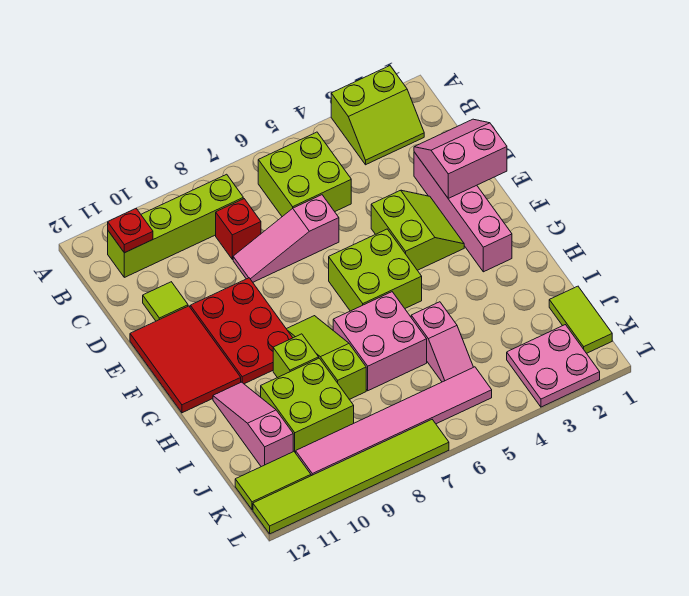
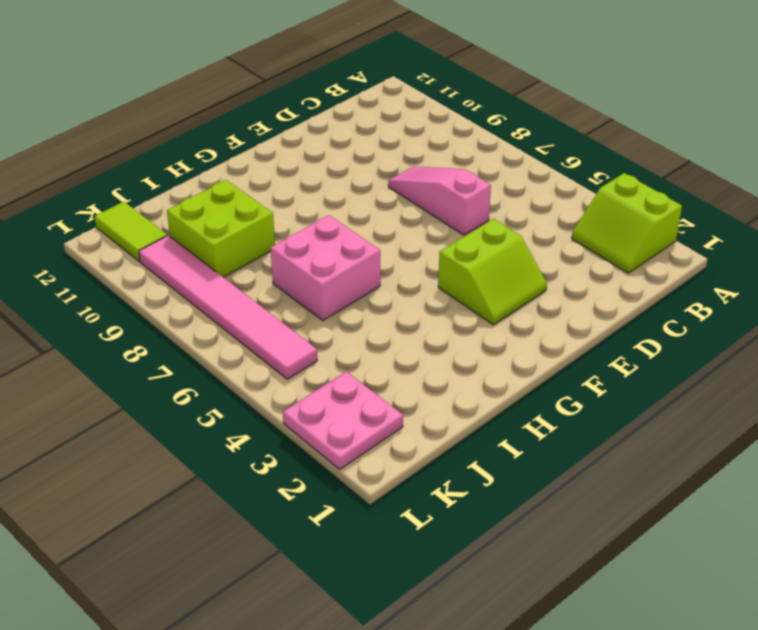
none -> lime brick B5:C6 level 1
none -> lime brick B8:B11 level 1
none -> red brick C8 level 1

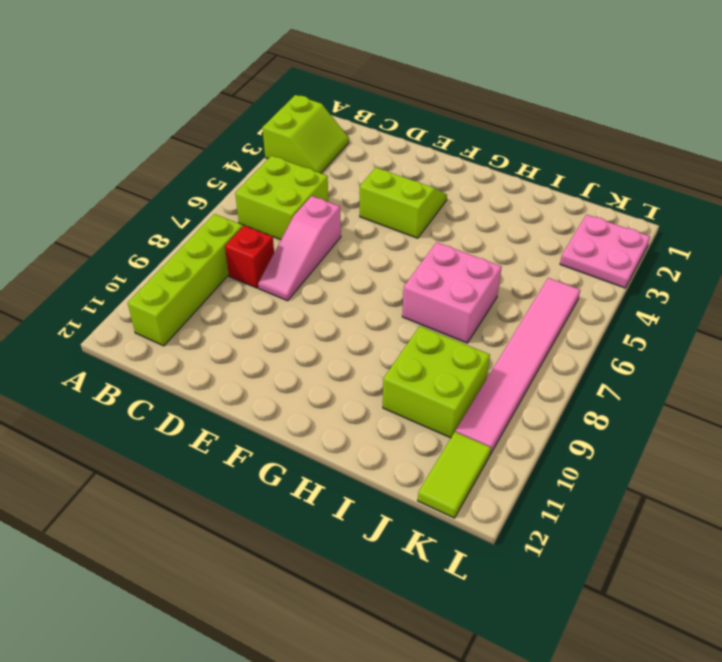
none -> pink brick D2:G2 level 1
none -> lime tile D11 level 1
none -> red plate E9:G10 level 1

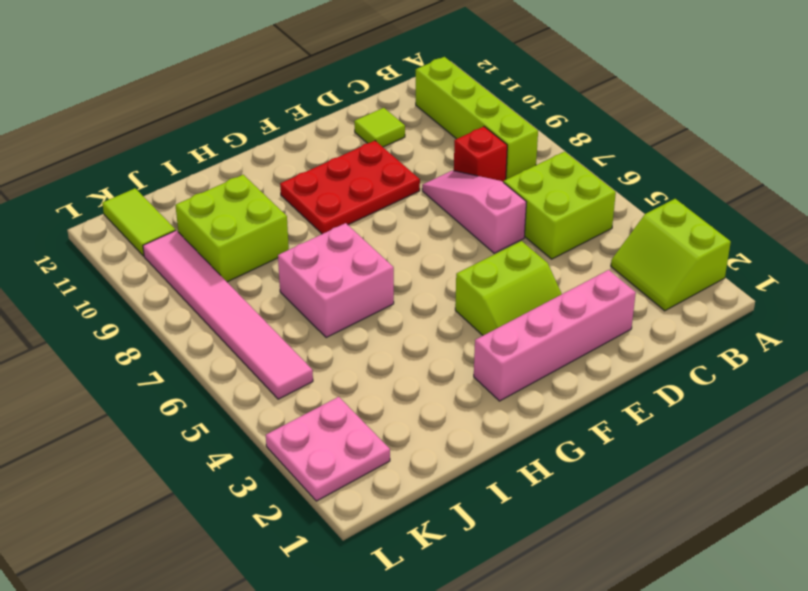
none -> red tile E11:G12 level 1
none -> lime brick F5:G6 level 1
none -> lime slope G8:I8 level 1 top I

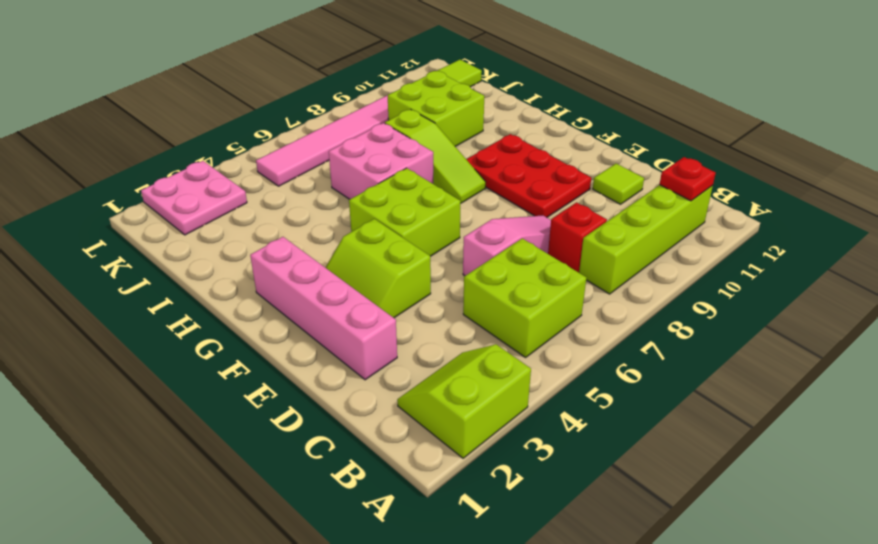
none -> red tile E11:G12 level 1
none -> lime brick H9 level 1
none -> pink slope H11:J11 level 1 top J

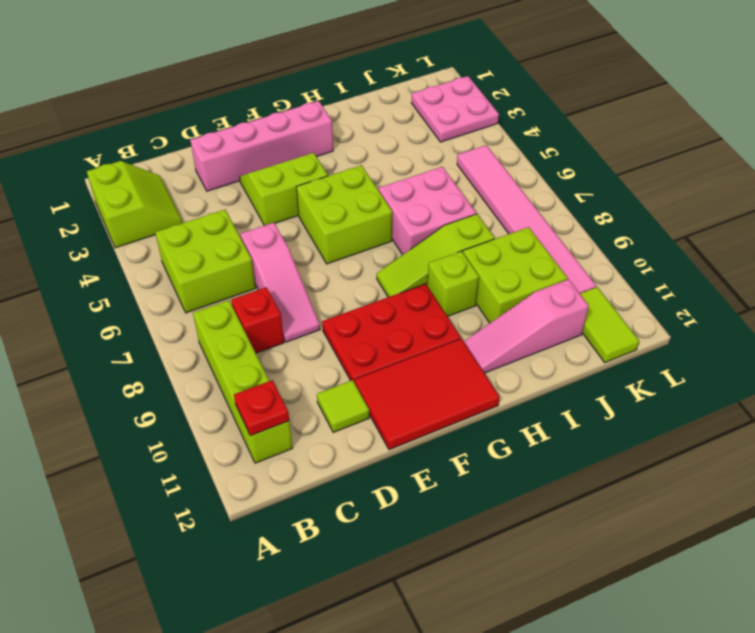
none -> pink slope I5:J5 level 1 top I
none -> lime tile J1:K1 level 1
none -> lime tile L7:L12 level 1

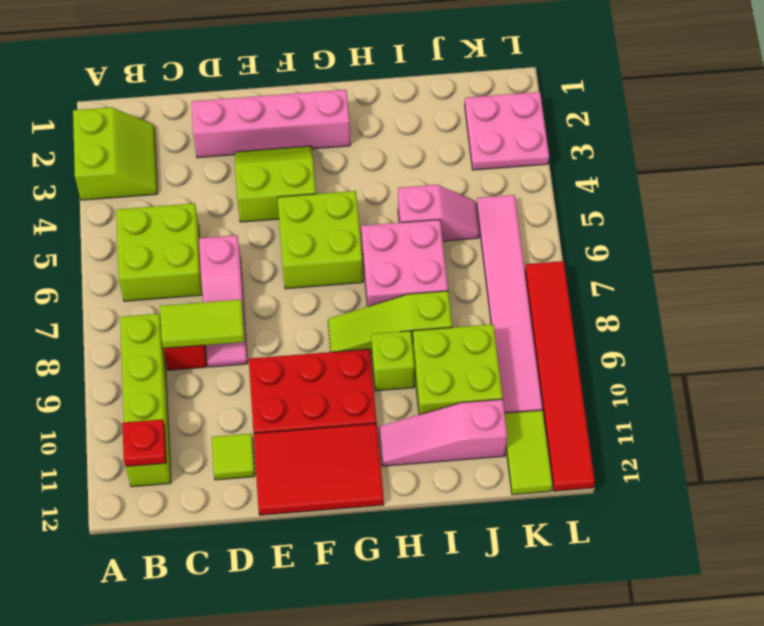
lime tile C8:D8 level 2 -> lime tile J1:K1 level 1
red tile L7:L12 level 1 -> lime tile L7:L12 level 1
none -> pink slope D1:E2 level 2 top E

